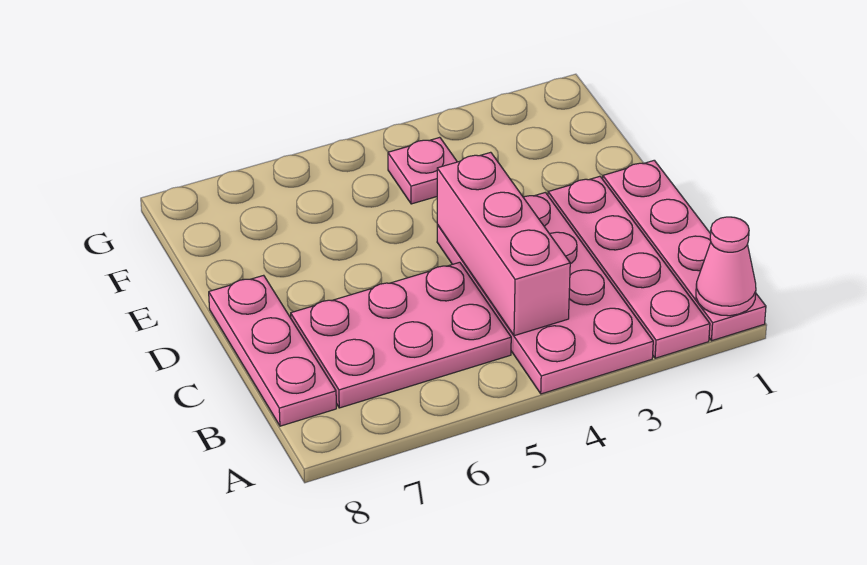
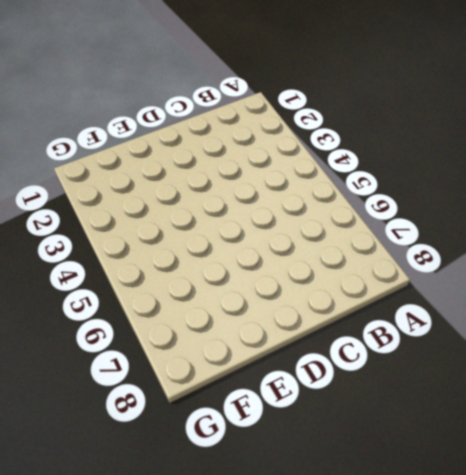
none -> pink plate A1:D1 level 1
none -> pink plate A2:D2 level 1

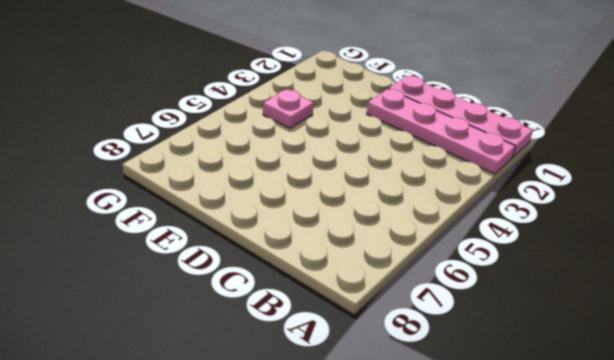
none -> pink plate A3:D4 level 1
none -> pink plate B5:C7 level 1

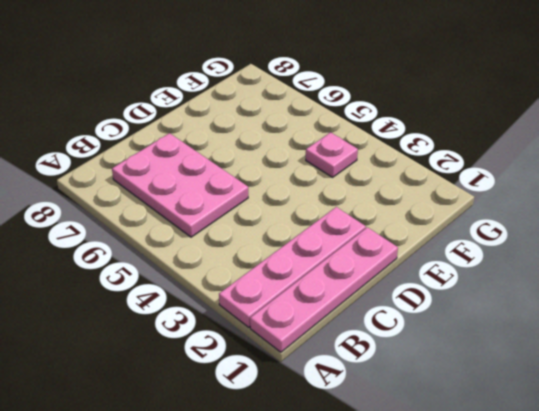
none -> pink plate A3:D4 level 1
none -> pink plate B8:D8 level 1

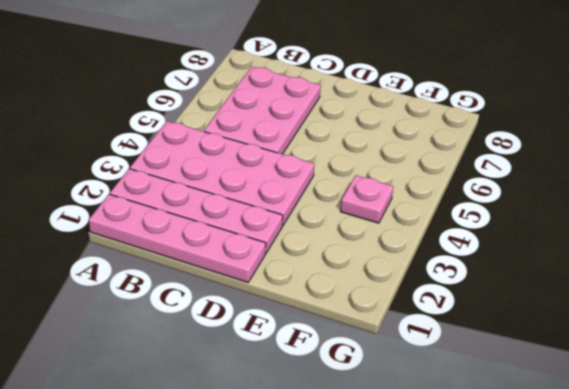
none -> pink plate B8:D8 level 1
none -> pink cone A1 level 2

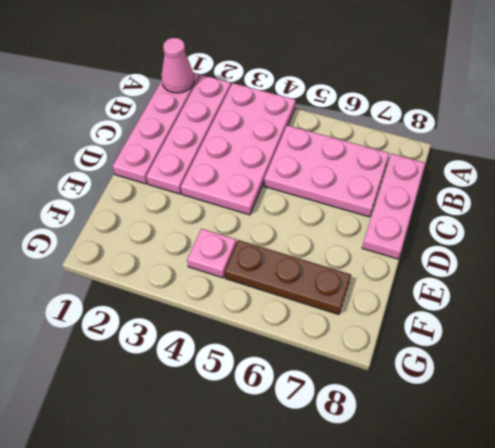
brown plate F5:F7 level 1 -> none
none -> pink brick B4:D4 level 2

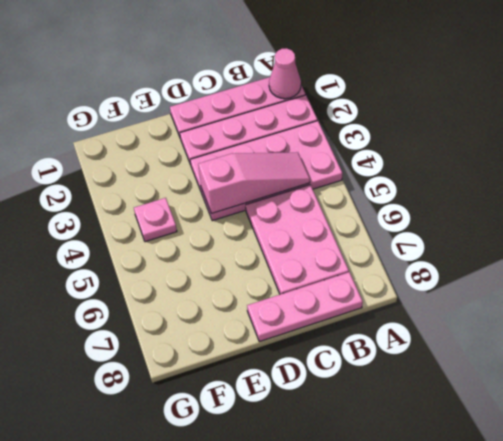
pink slope B4:D4 level 2 top D -> pink brick B4:D4 level 2

